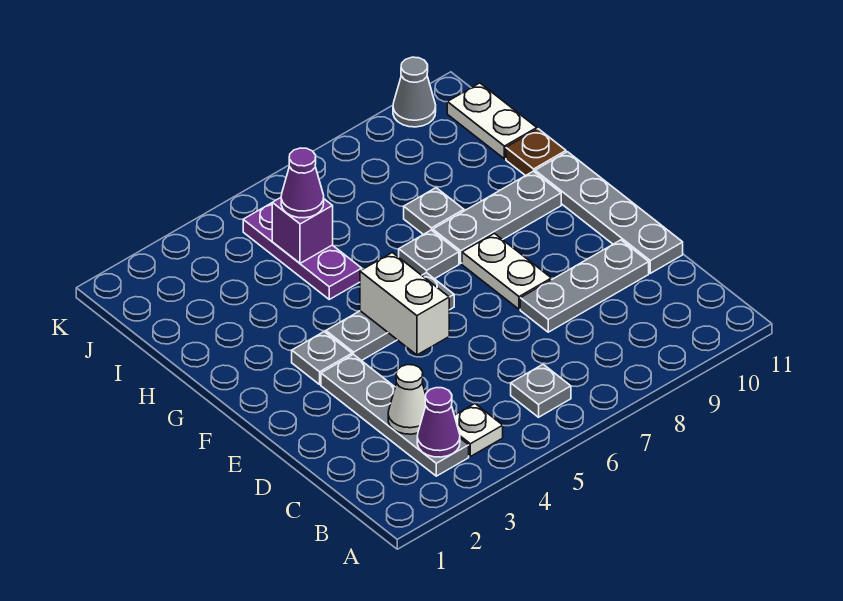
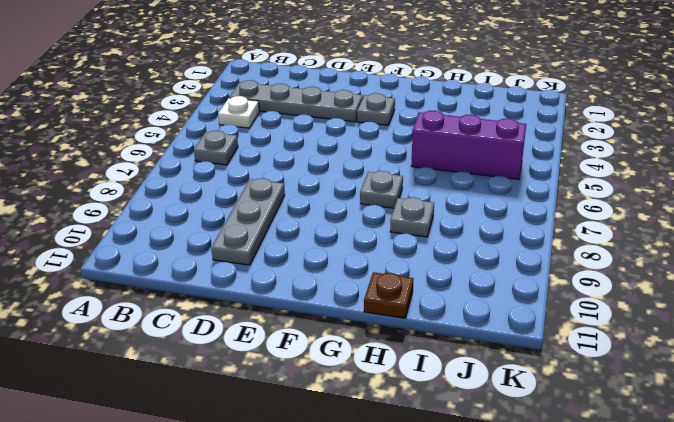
purple brick H5:J5 level 1 -> purple plate H5:J5 level 1
none -> grey plate D11:G11 level 1
none -> white plate E8:F8 level 1
none -> grey plate F4:F6 level 1

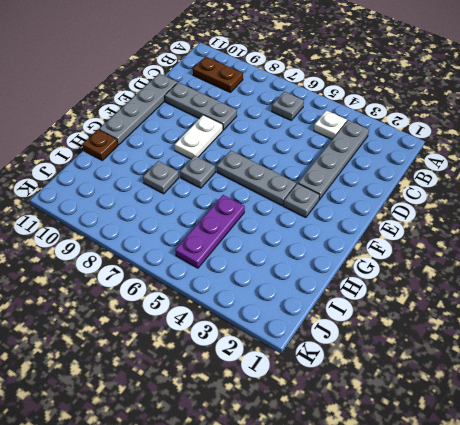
brown plate B9:B10 level 1 -> none
none -> grey plate G8:G10 level 1
none -> white plate I11:J11 level 1
none -> grey cone K10 level 1

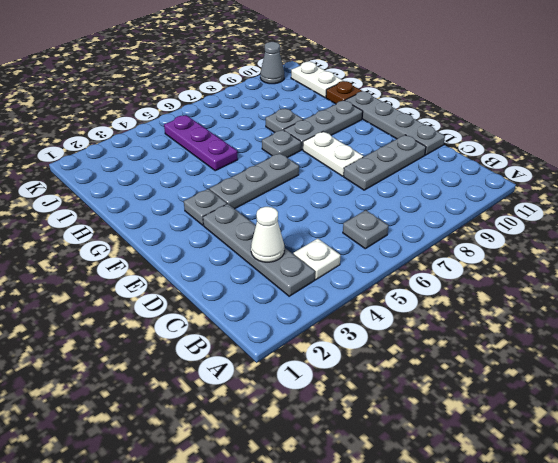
none -> purple cone B3 level 2
none -> white brick E5:F5 level 2
none -> purple brick I5 level 2

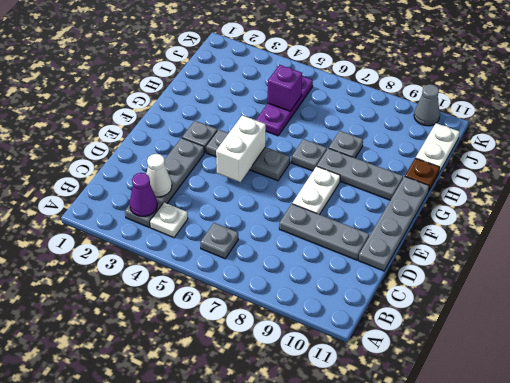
none -> purple cone I5 level 3

